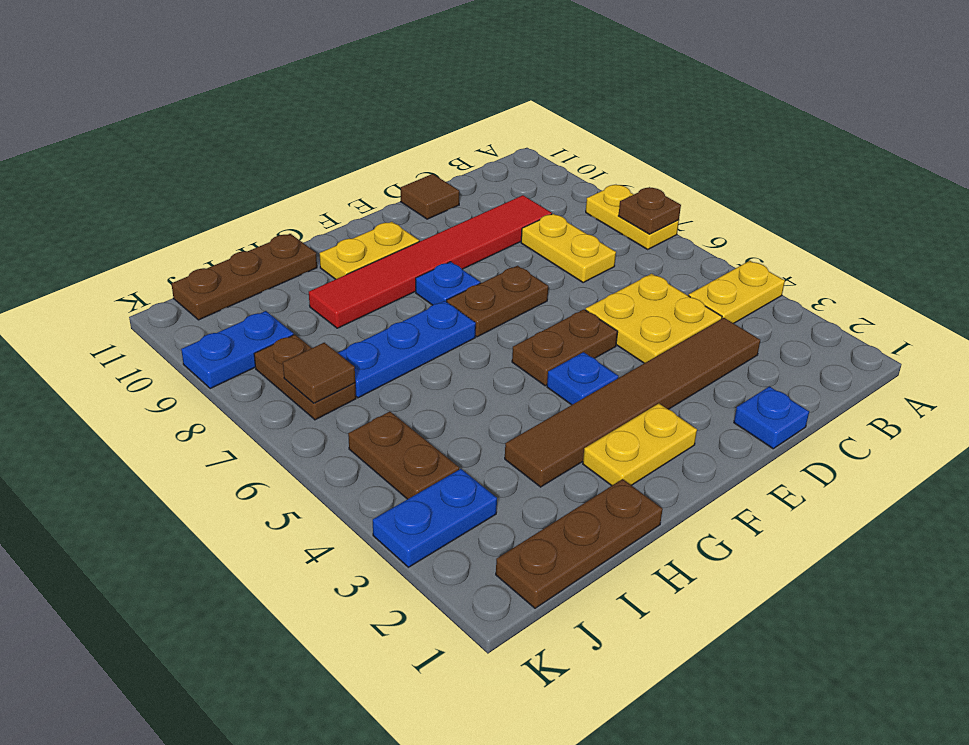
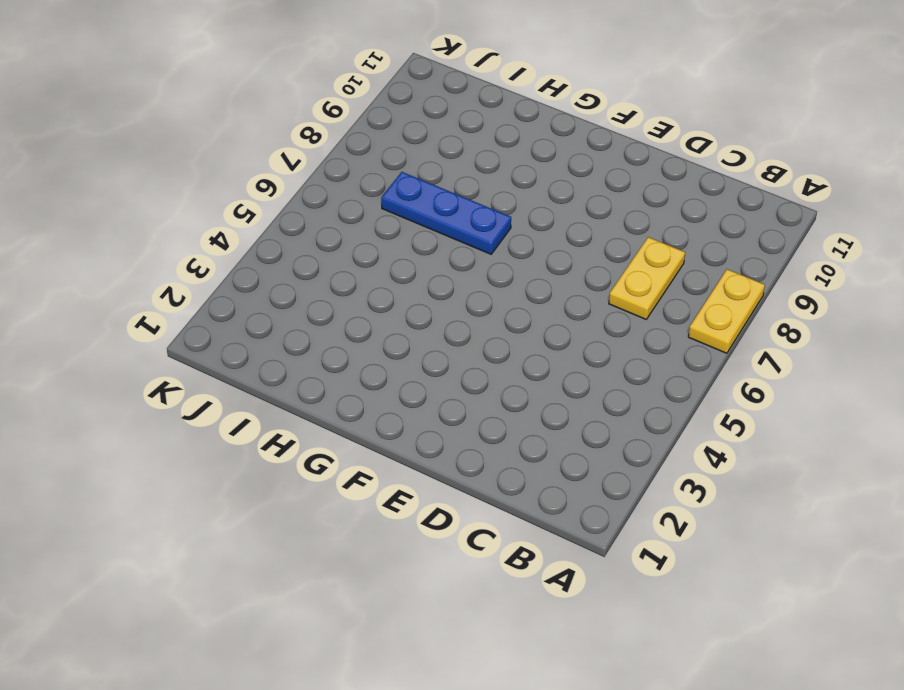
none -> yellow plate A4:B4 level 1
none -> brown tile C3:H3 level 1
none -> yellow plate C4:D5 level 1

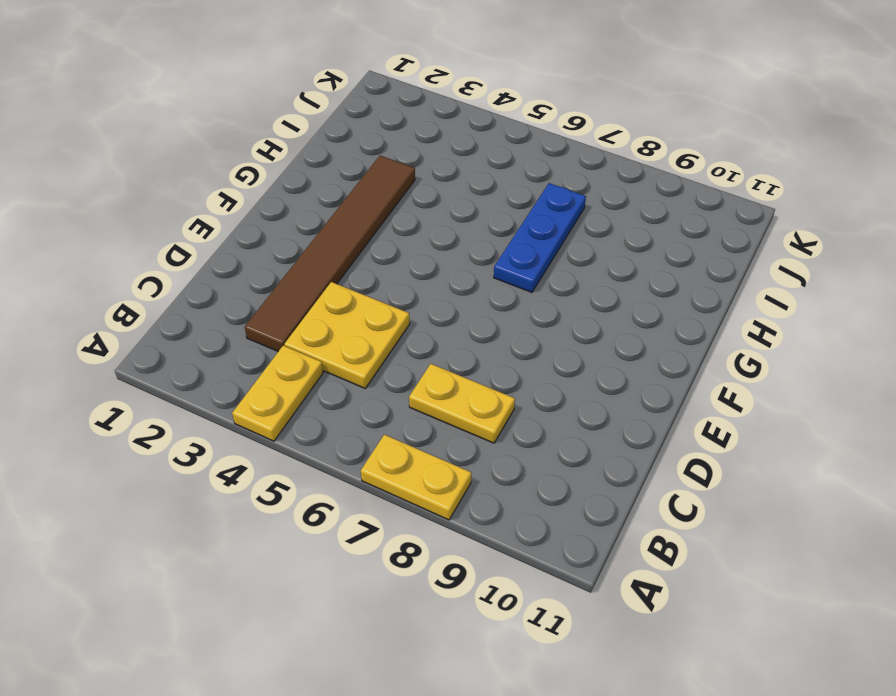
none -> red tile C9:H9 level 1
none -> blue plate D1 level 1
none -> brown tile D11 level 1

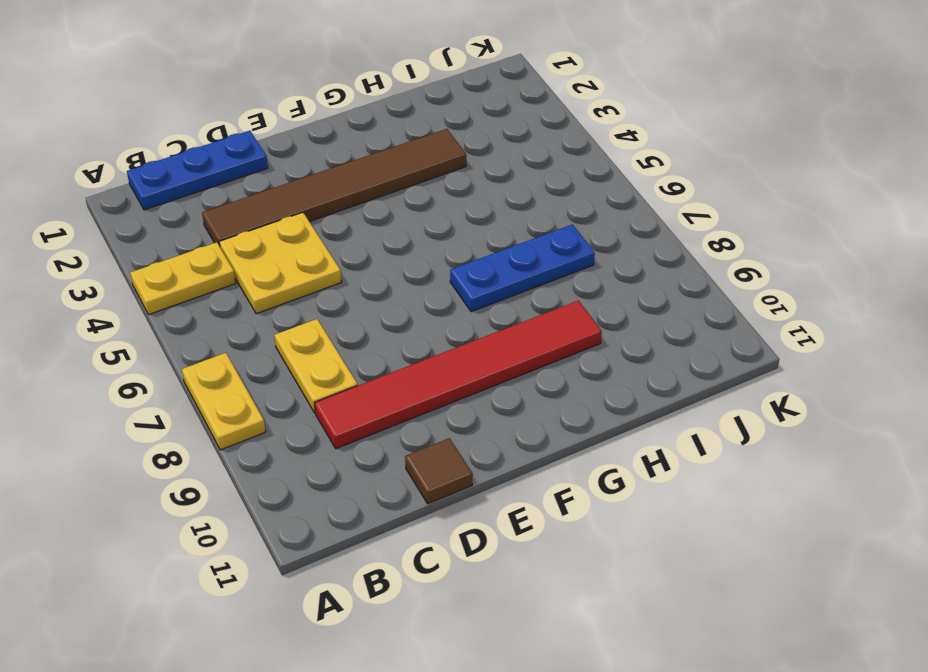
blue plate B1:D1 level 1 -> blue plate D1 level 1
none -> brown plate E5:F5 level 1
none -> brown plate E7:F7 level 1
none -> yellow plate F2:G2 level 1

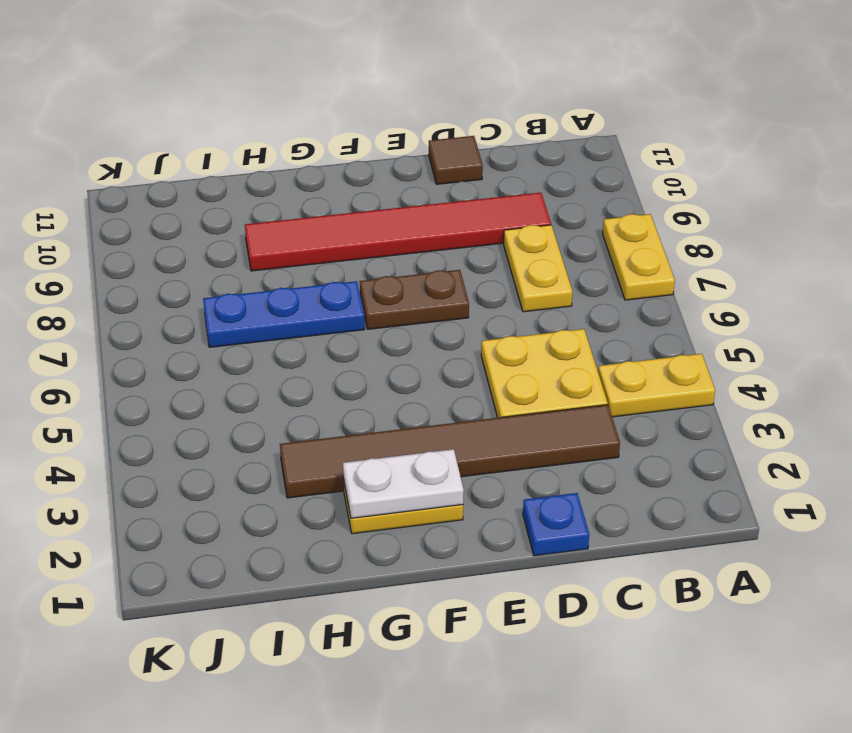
white plate F2:G2 level 2 -> none
none -> brown plate E5:F5 level 1
none -> blue plate F4 level 1
none -> blue plate F8 level 1

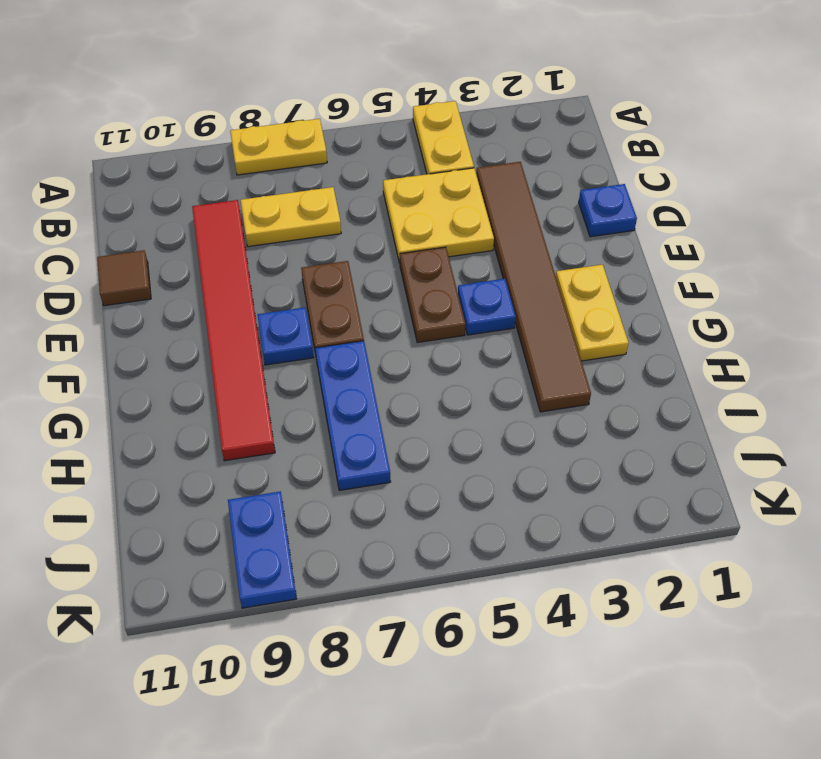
none -> yellow plate F10:G10 level 1
none -> brown plate H1:J1 level 1
none -> brown plate H11:J11 level 1

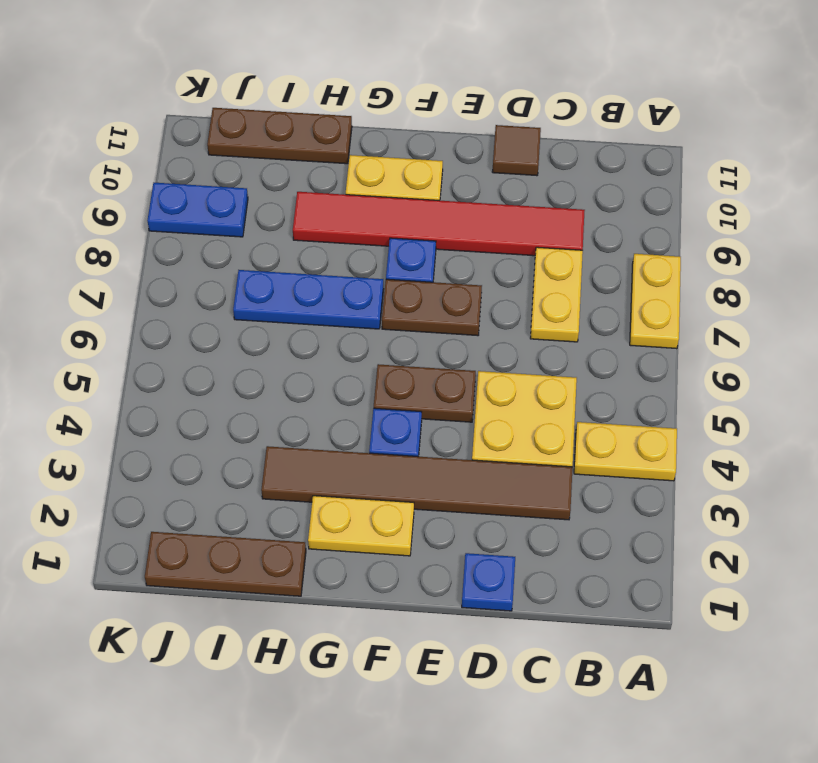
none -> blue plate J3:K3 level 1
none -> brown plate J4:J5 level 1
none -> brown plate J7:J8 level 1

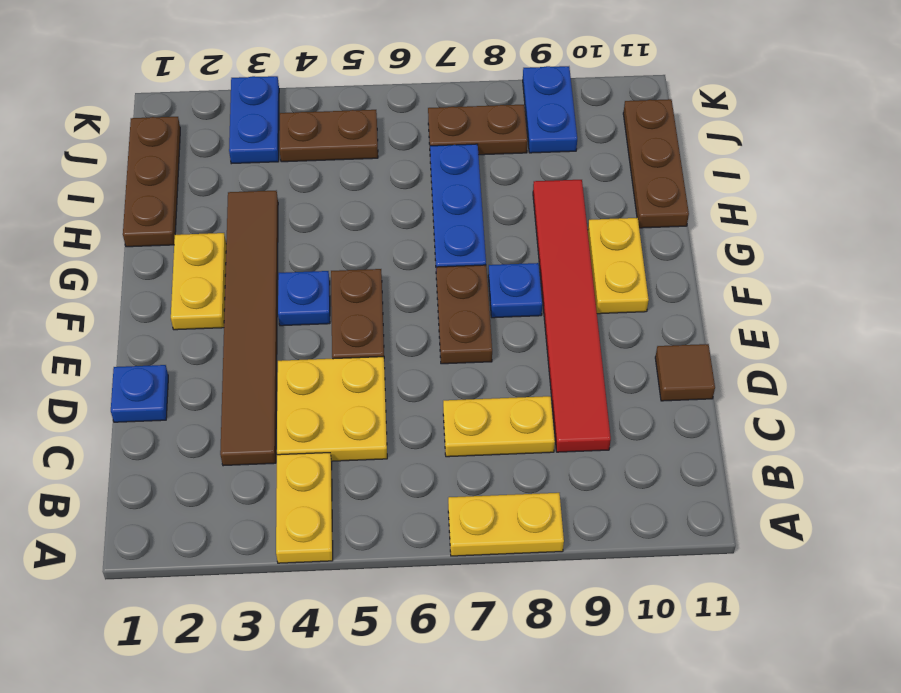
none -> brown plate A7 level 2
none -> brown tile J7 level 2

